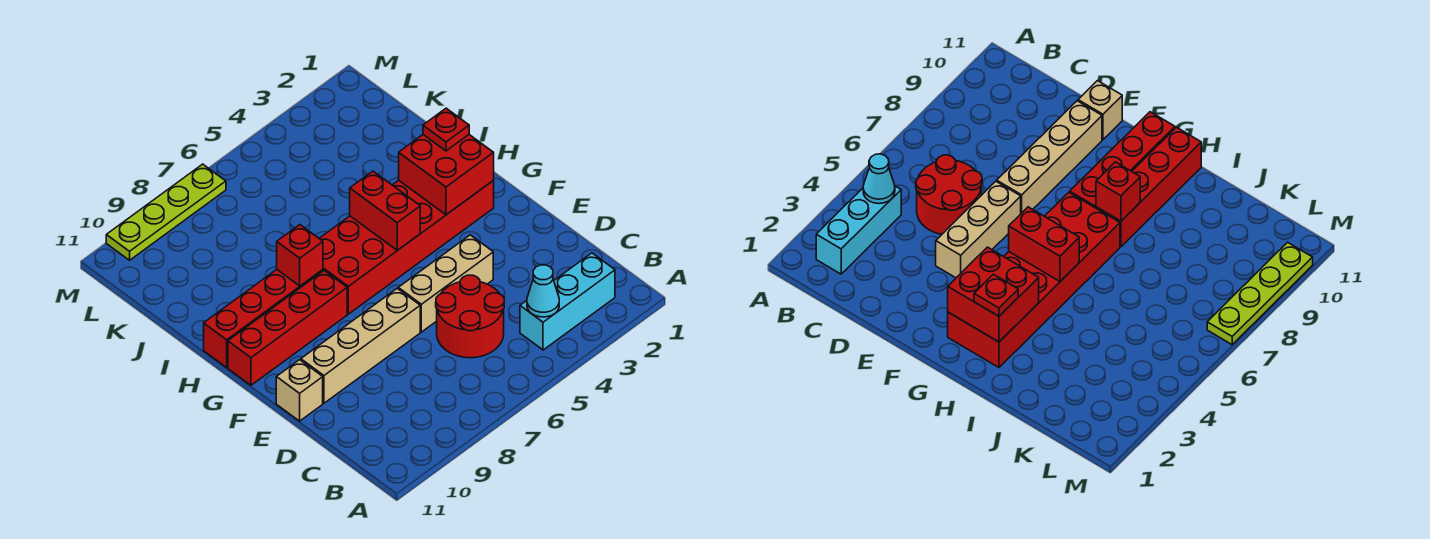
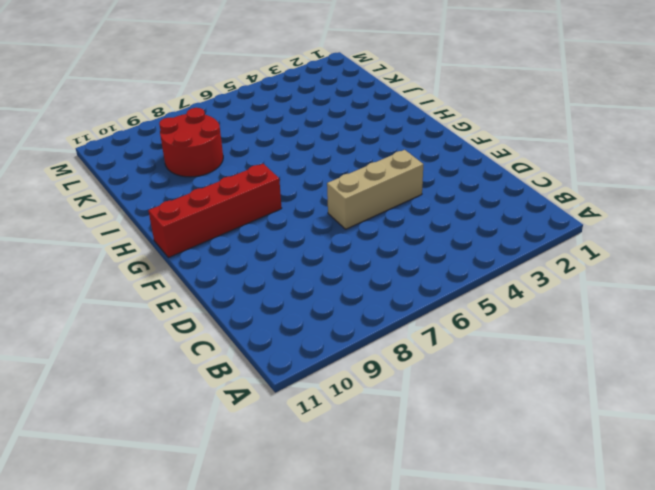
red round brick J8:K9 level 1 -> red round brick C5:D6 level 1
none -> cyan brick B2:B4 level 1
none -> tan brick E7:E10 level 1
none -> tan brick E11 level 1

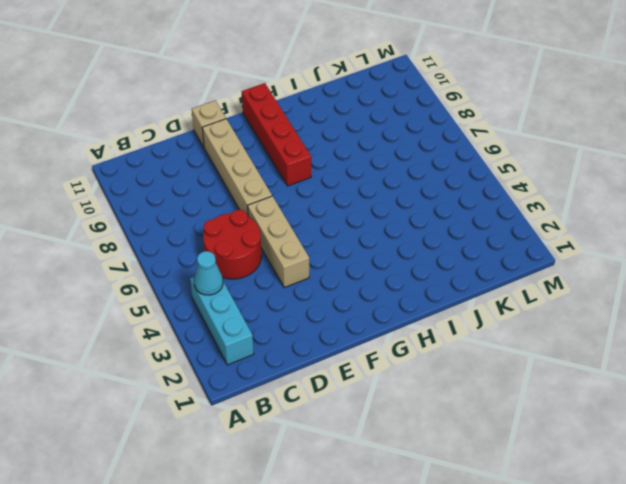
none -> red brick G2:H7 level 1
none -> red brick H8:H11 level 1
none -> lime plate M7:M10 level 1

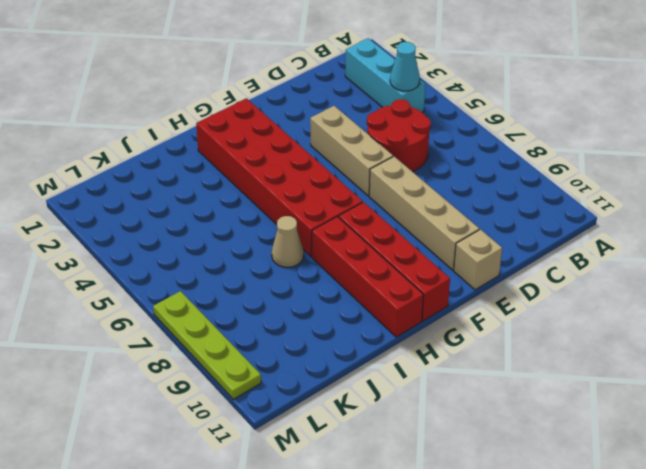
tan cone I7 level 1 -> none
none -> red brick G2:H3 level 2
none -> red brick G5:H5 level 2
none -> red brick H8 level 2

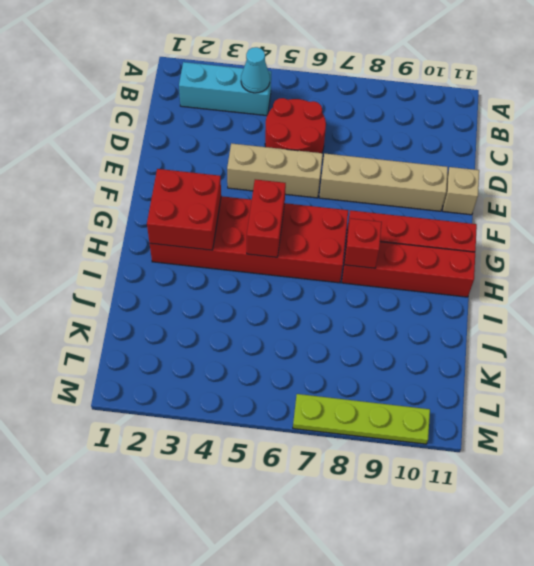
none -> red plate H2 level 3

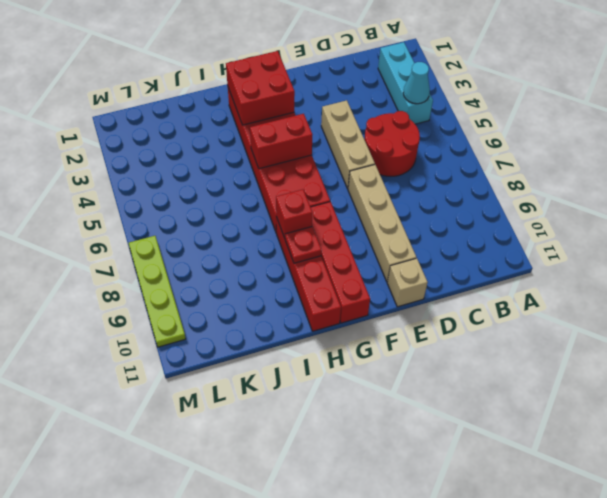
red plate H9 level 2 -> red plate H2 level 3

